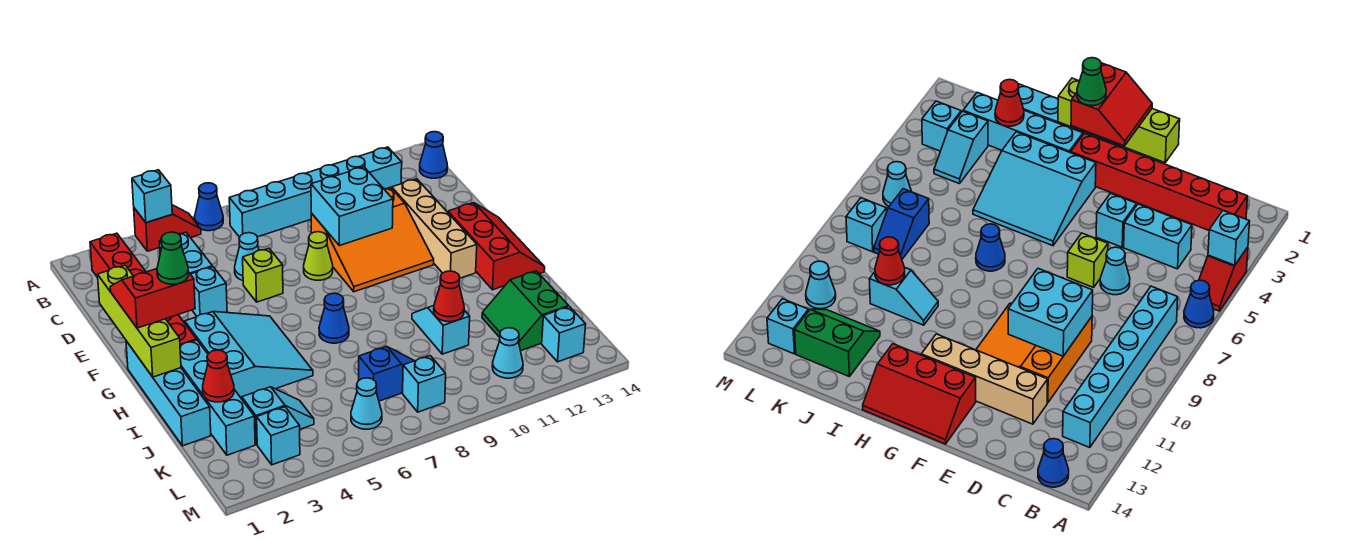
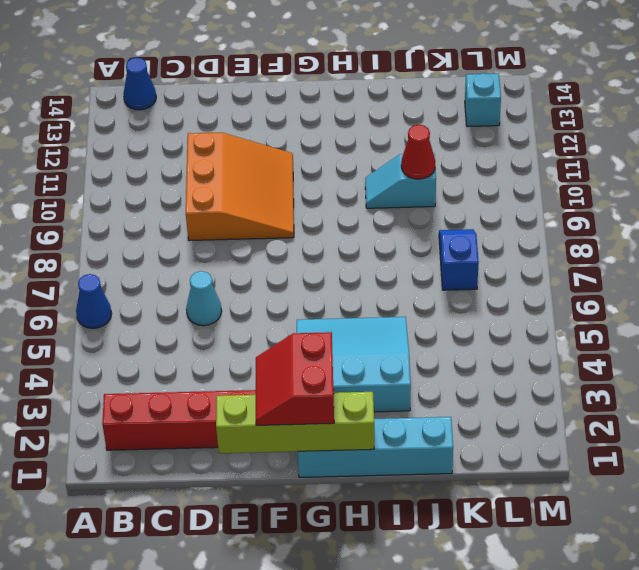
none -> red slope A4:A5 level 1 top 4
none -> cyan brick B7:B12 level 1
none -> cyan brick C4:D4 level 1
none -> tan brick D12:G12 level 1

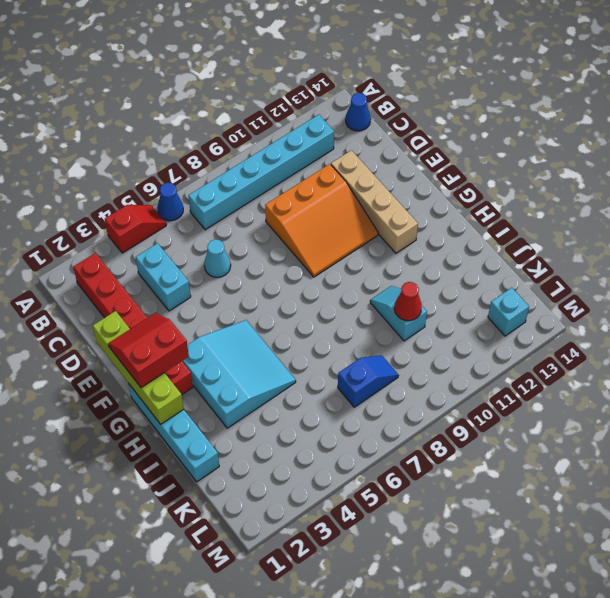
none -> cyan brick E4 level 1
none -> lime brick E6 level 1
none -> lime cone E8 level 1
none -> red slope F13:H14 level 1 top 13

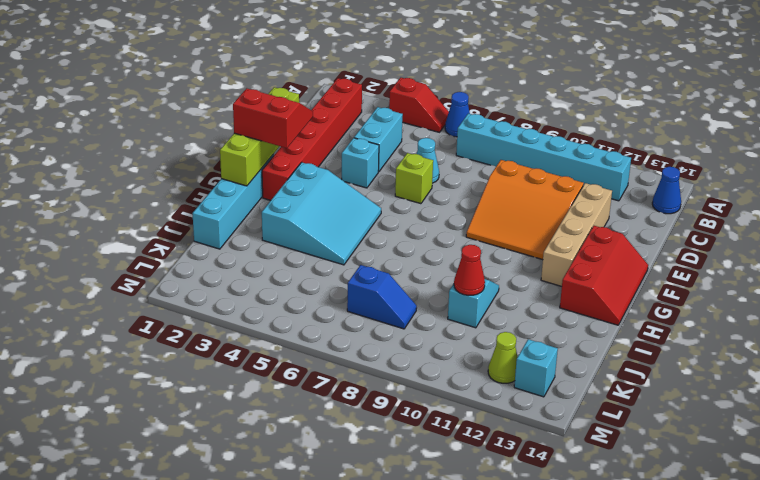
lime cone L12 level 1 -> lime cone E8 level 1
none -> cyan brick H2:K2 level 1
none -> blue cone H7 level 1
none -> green slope J12:K13 level 1 top 13
none -> cyan slope K3:K4 level 1 top 3

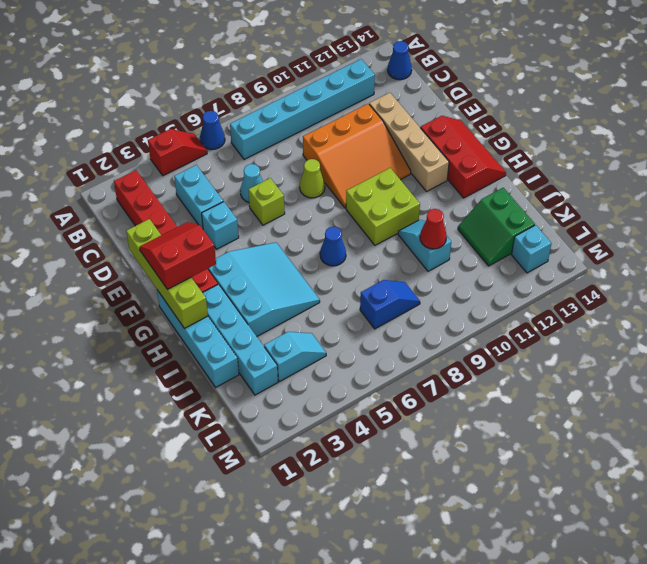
lime brick G9:H10 level 1 -> none
none -> cyan brick L3 level 1
none -> cyan cone L6 level 1
none -> cyan brick L8 level 1
none -> cyan cone L11 level 1

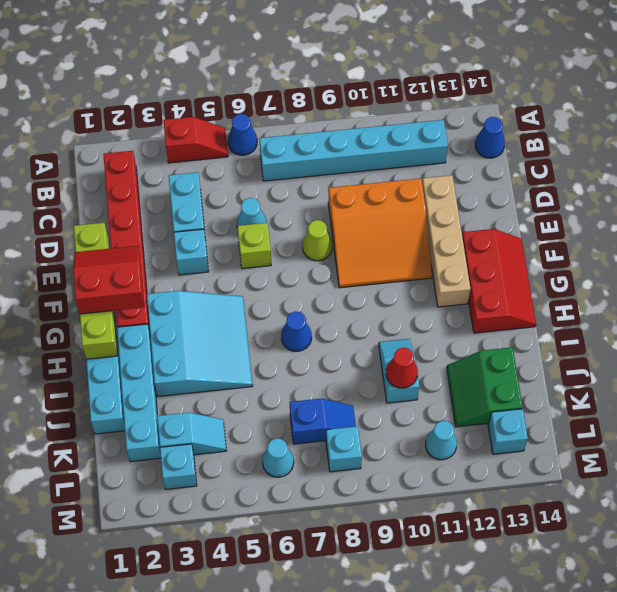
none -> cyan brick A4 level 2
none -> cyan brick D9:E10 level 2
none -> red cone J2 level 2
none -> green cone G2 level 4

